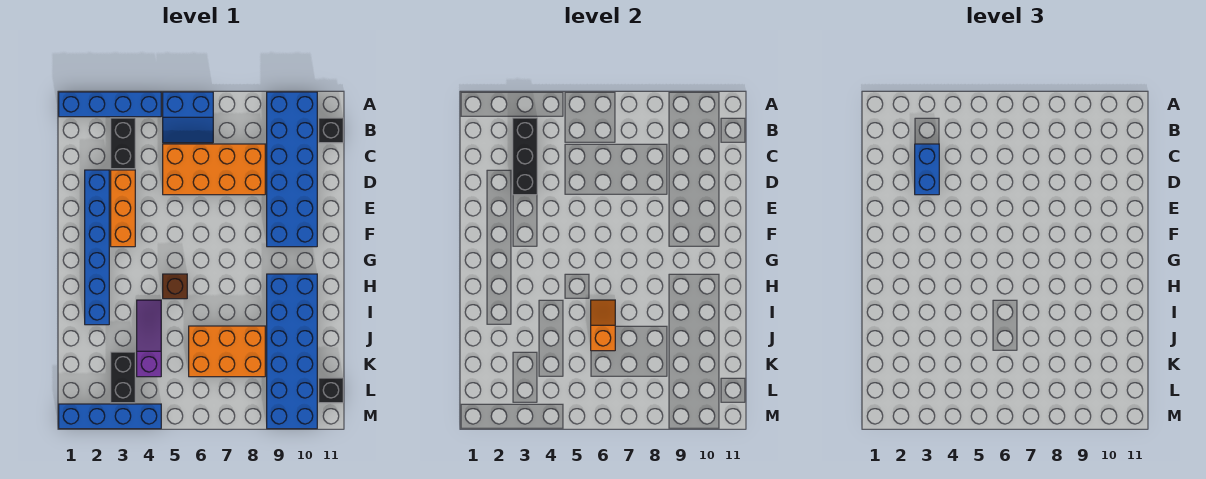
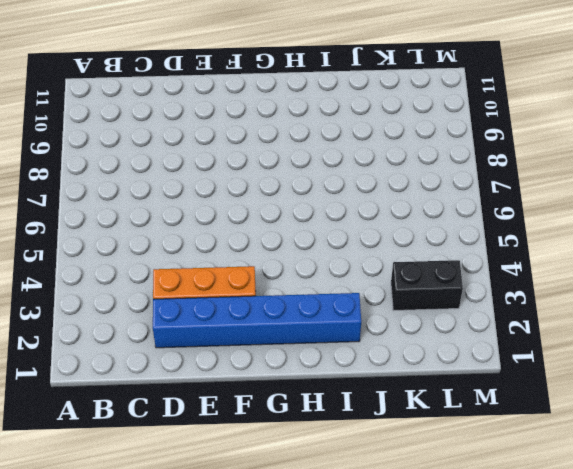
none -> blue brick A1:A4 level 1
none -> blue slope A5:B6 level 1 top A
none -> blue brick A9:F10 level 1

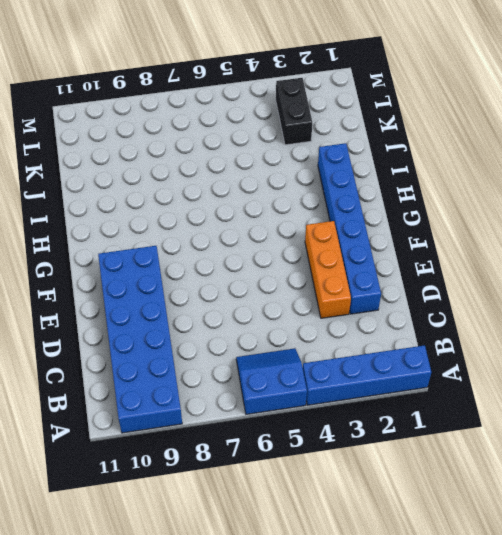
none -> black brick B3:C3 level 1
none -> black brick B11 level 1
none -> orange brick C5:D8 level 1

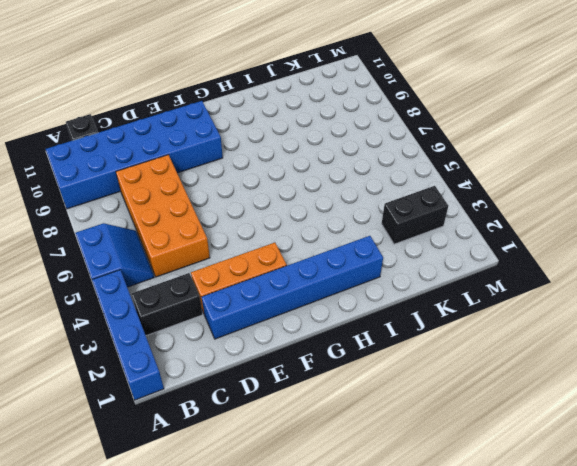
none -> brown brick H5 level 1
none -> blue brick H9:M10 level 1
none -> purple slope I4:K4 level 1 top K

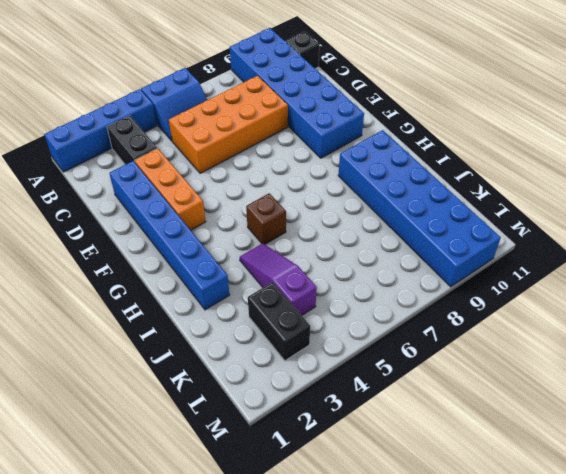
none -> orange brick J6:K8 level 1
none -> black brick L11 level 1
none -> blue brick M1:M4 level 1

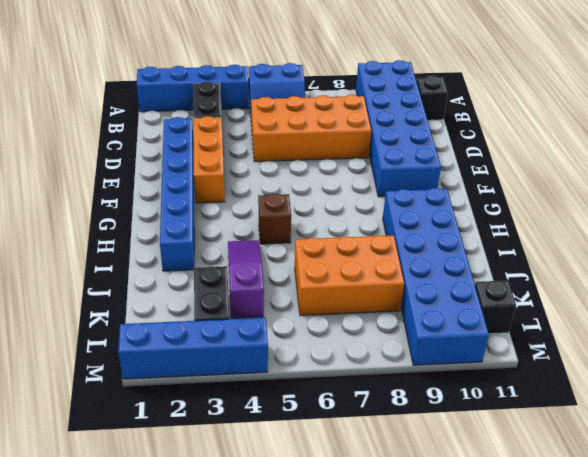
none -> black brick B3:D3 level 2
none -> orange slope I6:J6 level 2 top J
none -> blue brick C3:D3 level 3

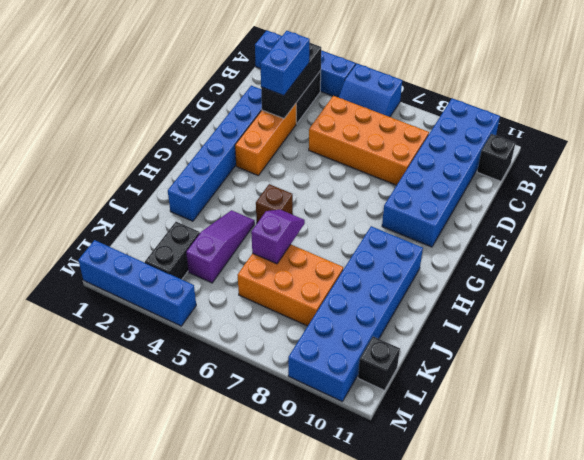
purple slope I6:J6 level 2 top J -> orange slope I6:J6 level 2 top J

